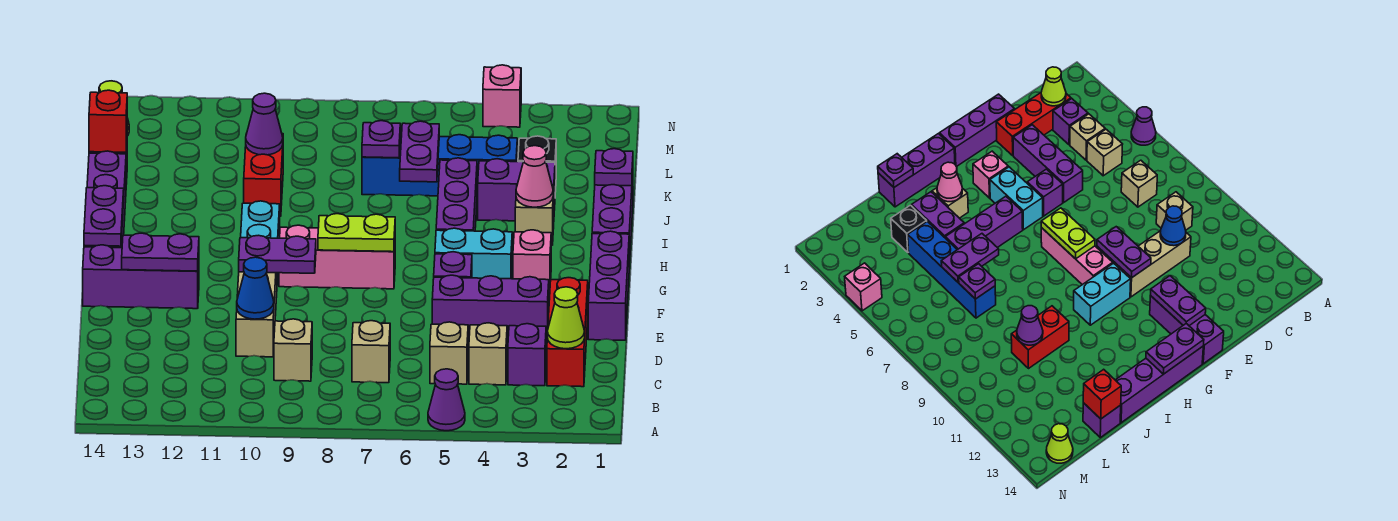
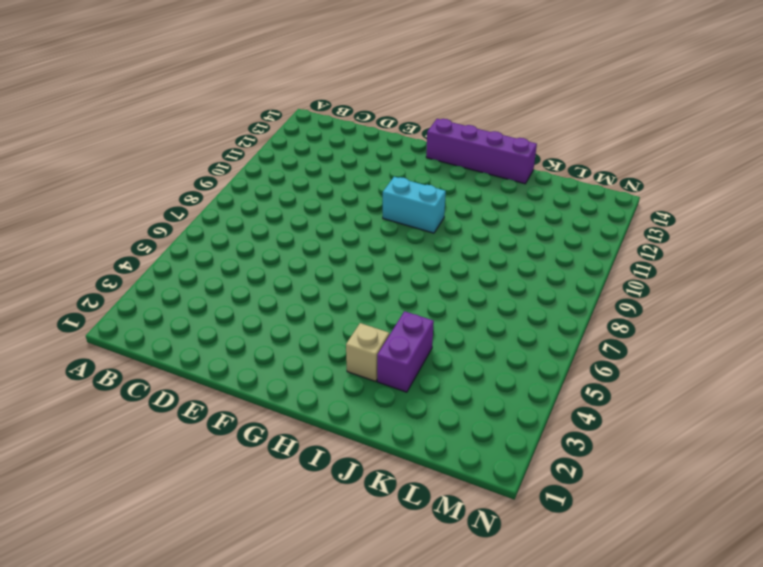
none -> purple cone A5 level 1
none -> red brick C2:E2 level 1
none -> purple brick C3 level 1
none -> tan brick C4 level 1

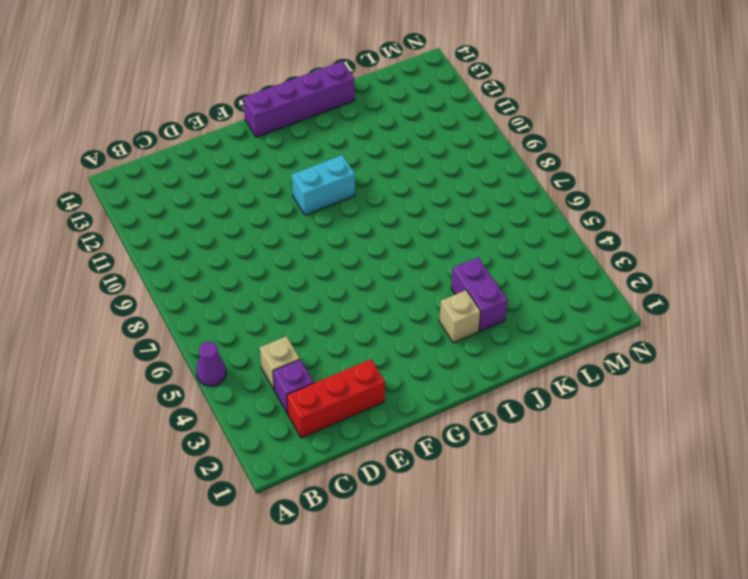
none -> tan brick C5 level 1
none -> tan brick C7 level 1
none -> tan brick C9 level 1
none -> tan brick D10:F10 level 1

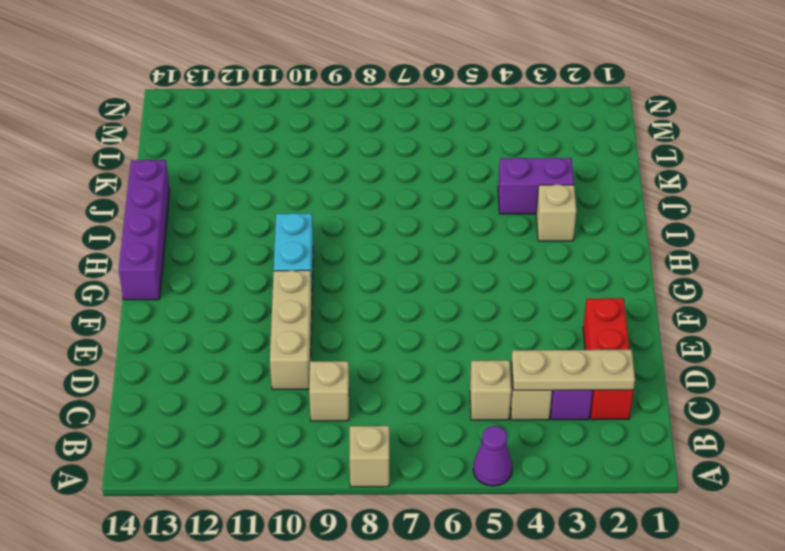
tan brick A8 level 1 -> tan brick C7 level 1
tan plate C2:C4 level 2 -> lime cone C2 level 2
none -> purple brick E1:G1 level 1
none -> purple brick E3:E5 level 1
none -> purple brick F5 level 1
none -> purple brick F12:F14 level 1

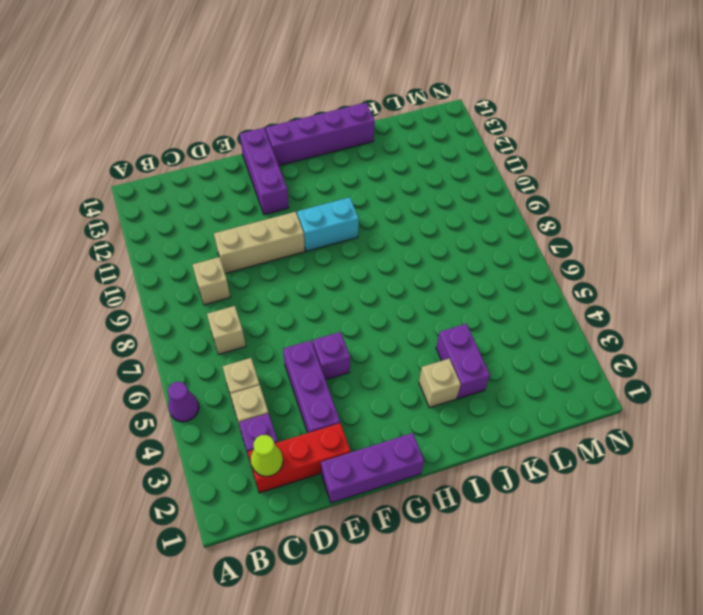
none -> pink brick G3 level 1
none -> cyan brick G4:G5 level 1
none -> pink brick G7:G9 level 1
none -> purple brick H1:J1 level 1

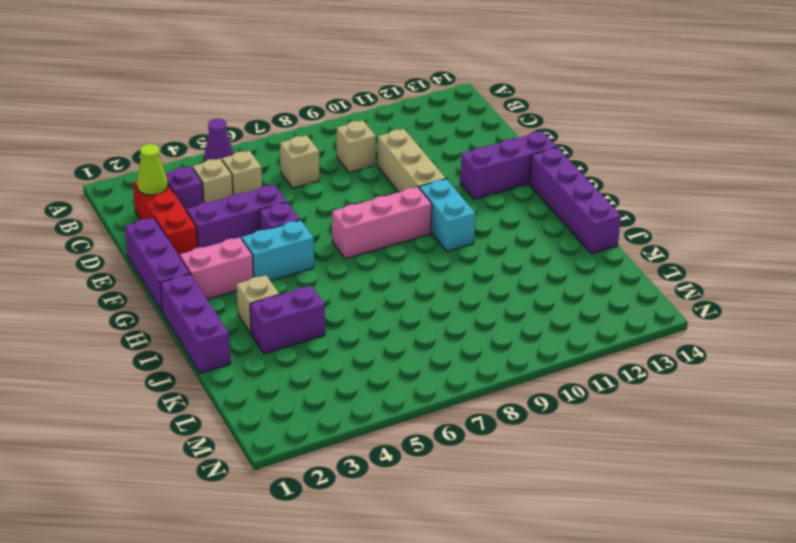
pink brick G2:G3 level 1 -> pink brick G3 level 1
none -> purple brick H5:J5 level 1
none -> red brick J10:K10 level 1
none -> black brick K3 level 1
none -> blue brick K4:K7 level 1

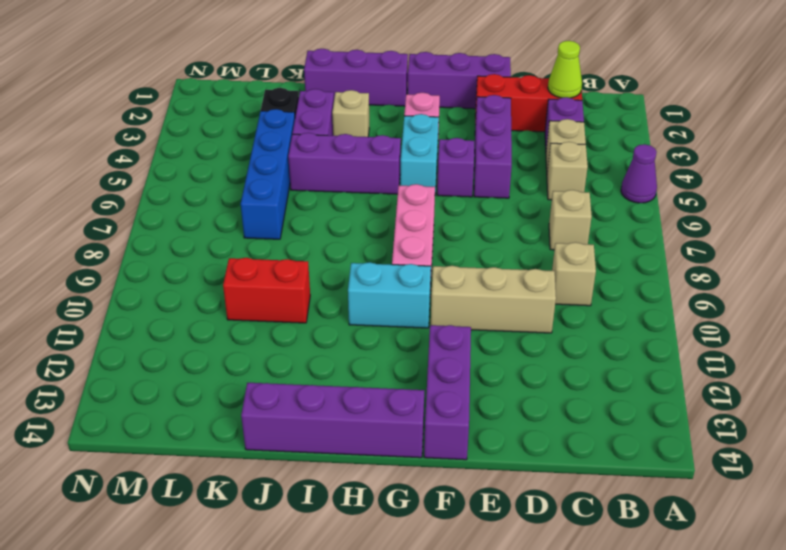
none -> purple brick K14 level 1
none -> lime cone M14 level 1
none -> pink brick N4 level 1
none -> blue cone D10 level 2

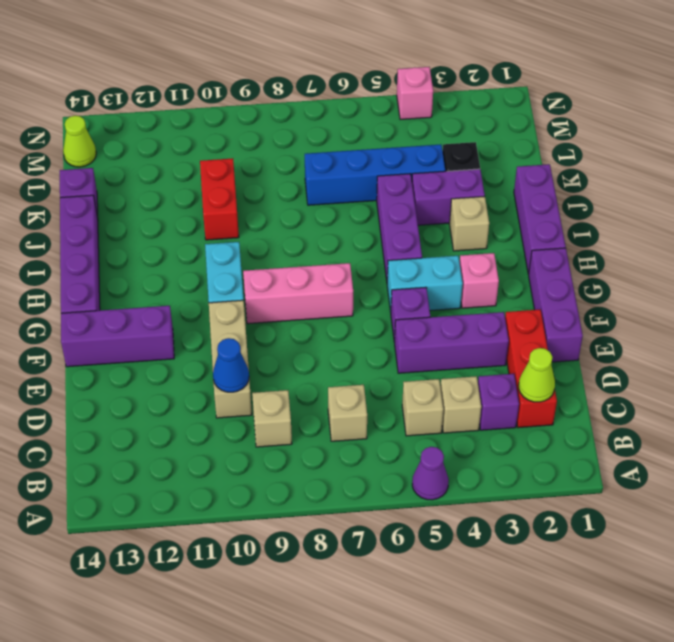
none -> purple plate F9:F10 level 2
none -> purple plate F12:F13 level 2
none -> lime plate G7:G8 level 2
none -> purple plate G14:H14 level 2

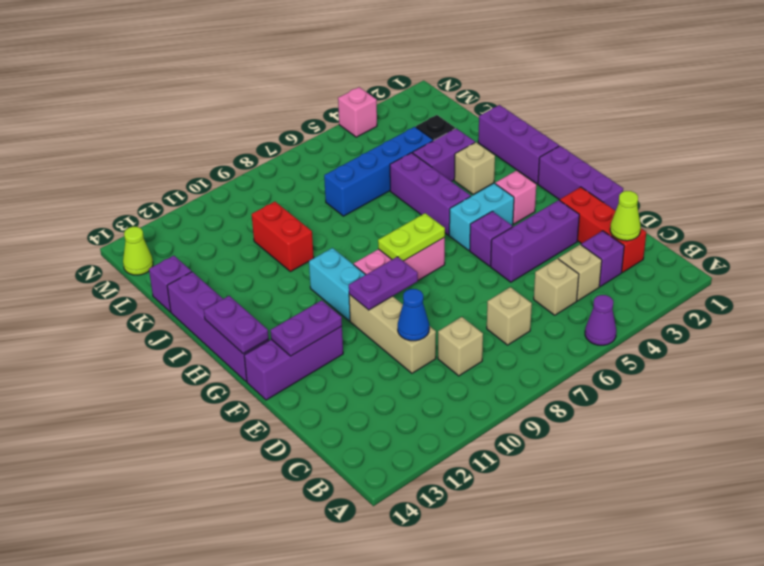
none -> pink cone I3 level 2
none -> purple plate J1 level 2
none -> purple plate J6:K6 level 2
none -> purple plate K7 level 2

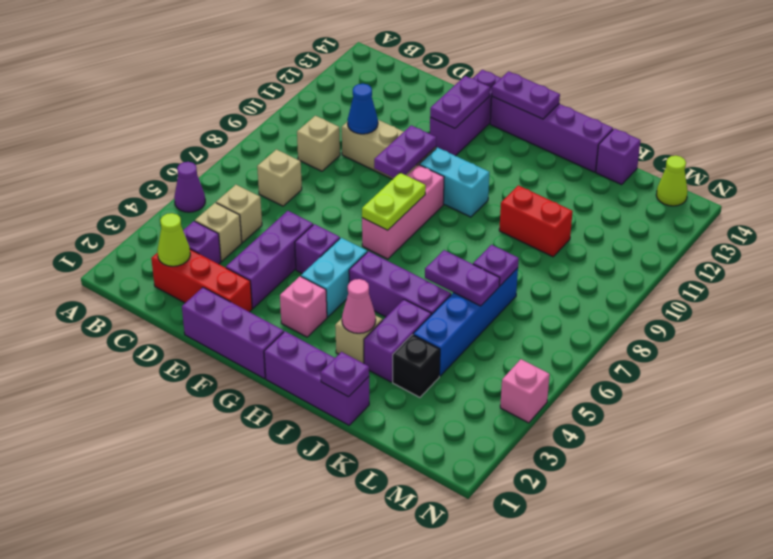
none -> purple cone K10 level 2
none -> red brick K14 level 2

